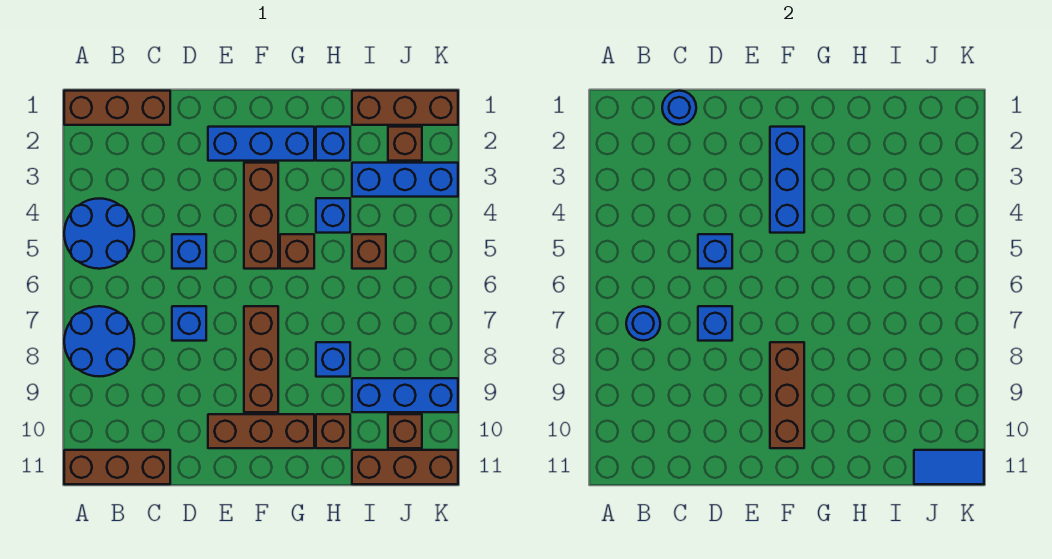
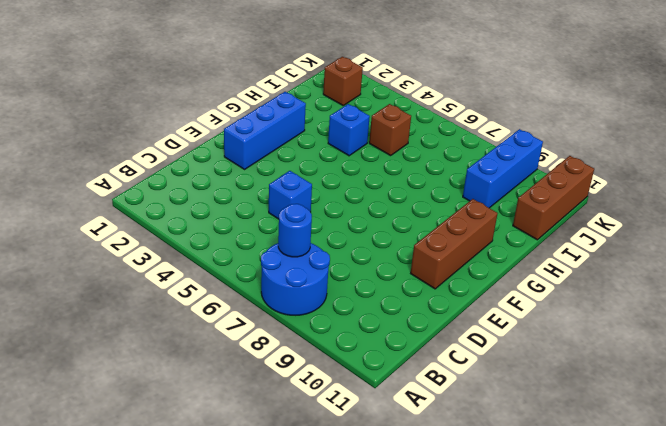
none -> brown brick A1:C1 level 1
none -> blue round brick A4:B5 level 1
none -> brown brick A11:C11 level 1

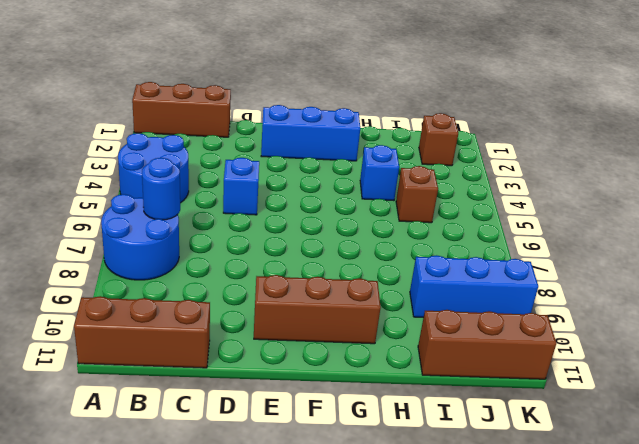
none -> blue brick D7 level 1
none -> brown brick F3:F5 level 1
none -> brown brick F7:F9 level 1

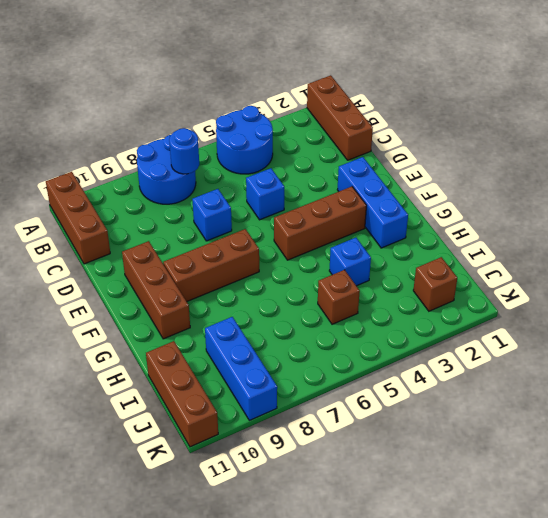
none -> brown brick G5 level 1
none -> blue brick H2 level 1
none -> blue brick H8 level 1

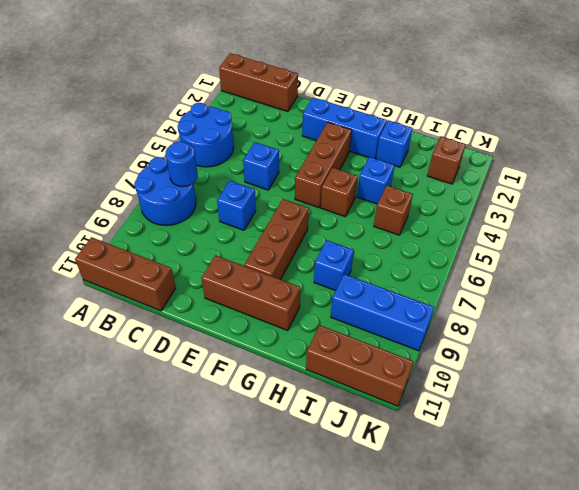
none -> brown brick H10 level 1
none -> brown brick I1:K1 level 1
none -> blue brick I3:K3 level 1

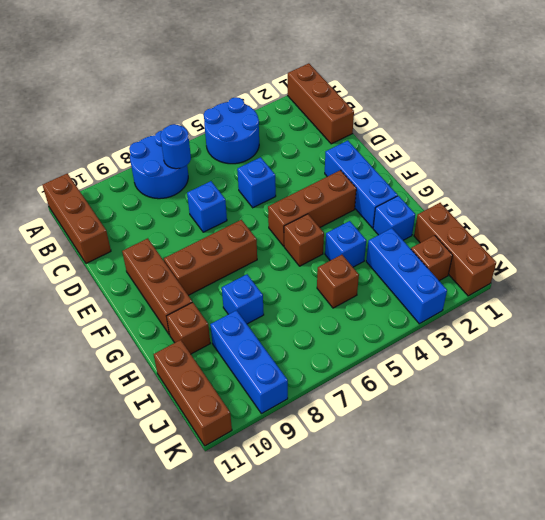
none -> brown brick J10 level 1
none -> blue round brick C1 level 2
none -> blue brick D5 level 2

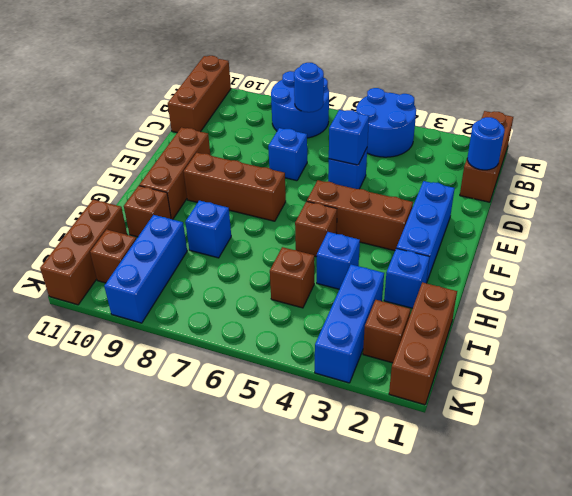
none -> blue brick D7 level 2
none -> blue brick F2:F4 level 2
none -> brown brick F8:F10 level 2

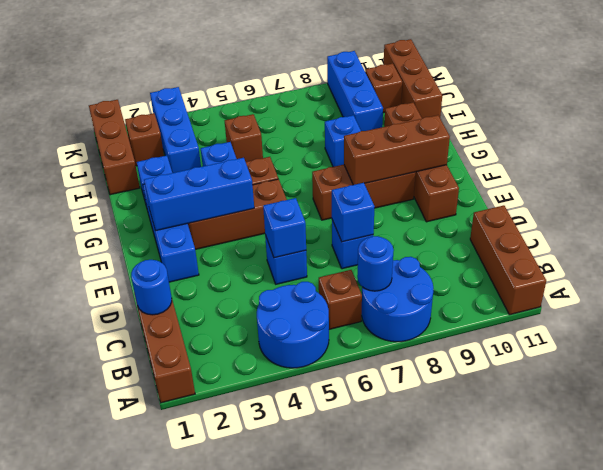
brown brick B6 level 1 -> none
none -> blue tile J11:K11 level 2

